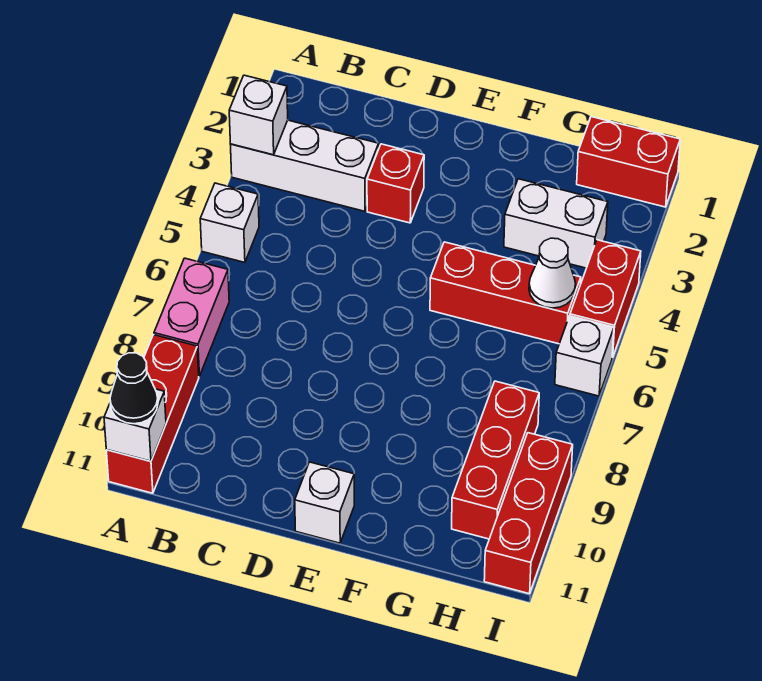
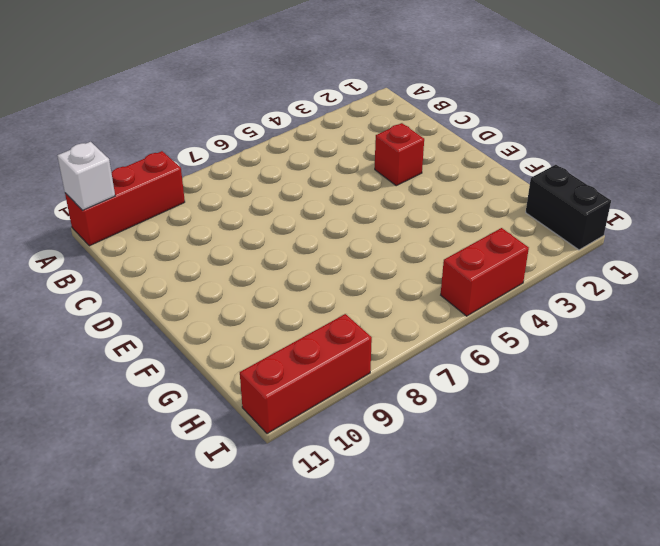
black brick H1:I1 level 1 -> red brick H1:I1 level 1
none -> white brick A3:C3 level 1
none -> white brick A5 level 1
none -> pink brick A7:A8 level 1

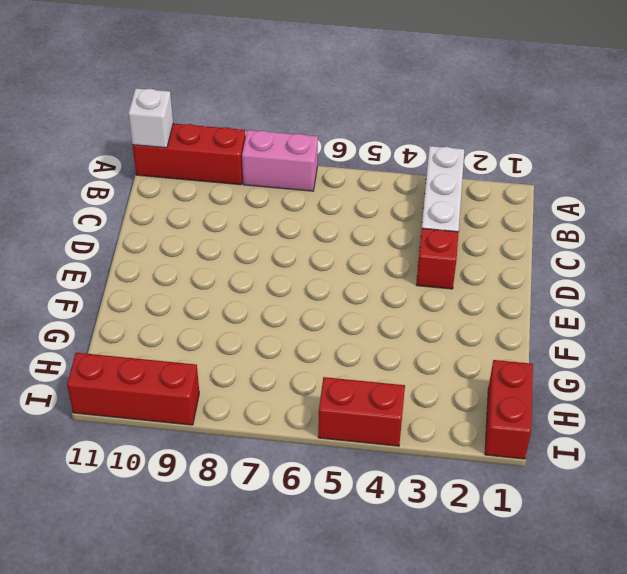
none -> white brick A5 level 1
none -> white brick E11 level 1
none -> red brick F5:H5 level 1

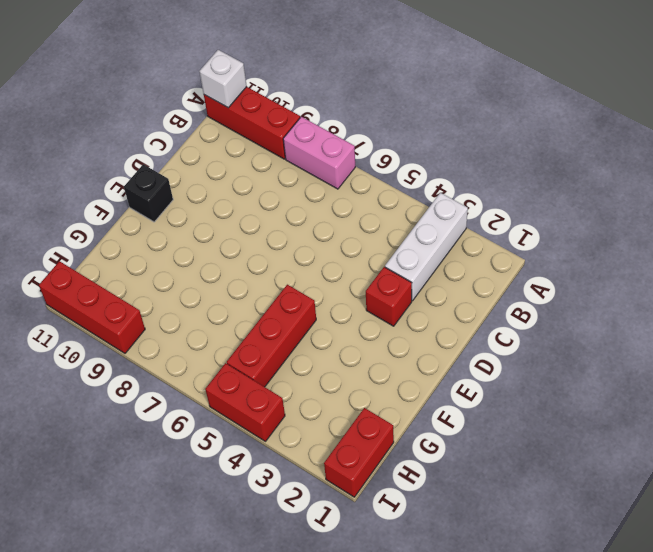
black brick E11 level 1 -> white brick E11 level 1
none -> white brick A5 level 1
none -> white brick G3:H3 level 1
none -> red brick H8:H10 level 1

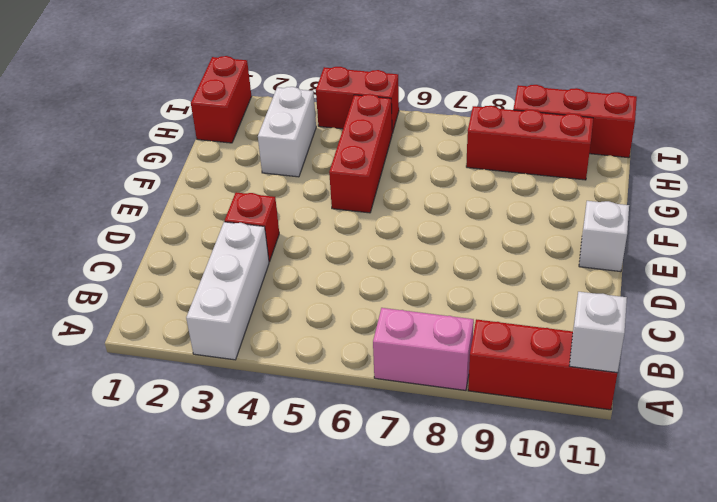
none -> white brick A5 level 1
none -> white brick I6 level 1
none -> white brick A3 level 2

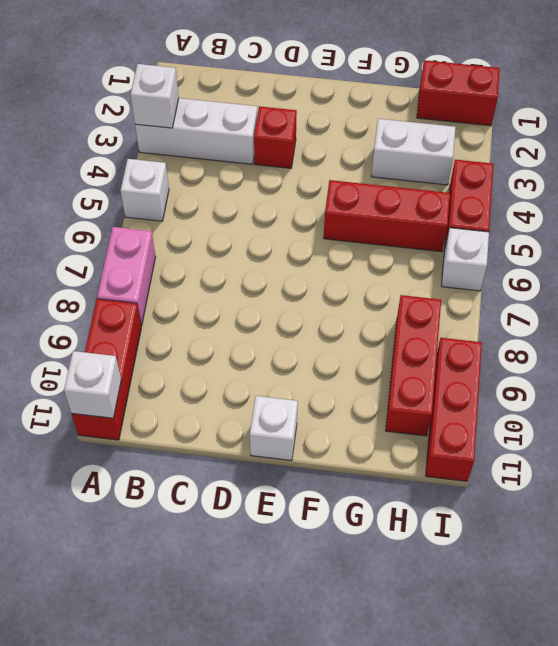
none -> white cone H5 level 2
none -> black cone A11 level 3

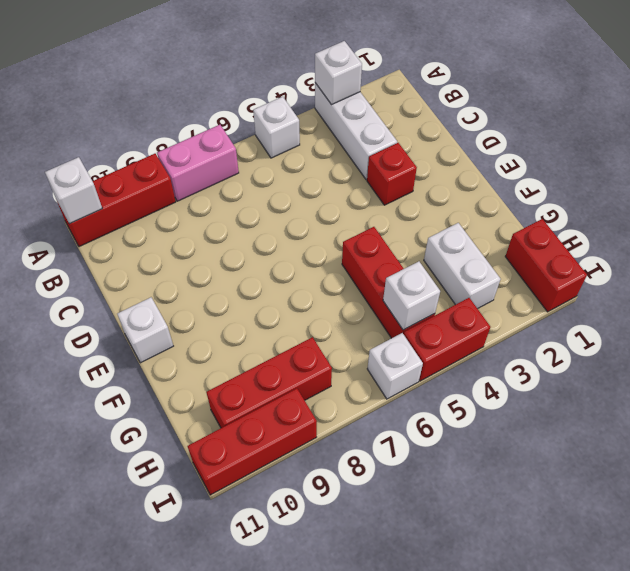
white brick H5 level 2 -> white cone H5 level 2
none -> black cone A11 level 3

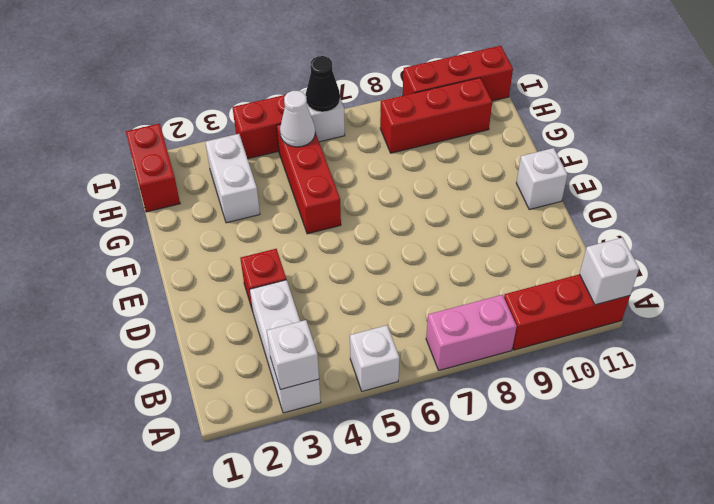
black cone I6 level 2 -> black cone A11 level 3

